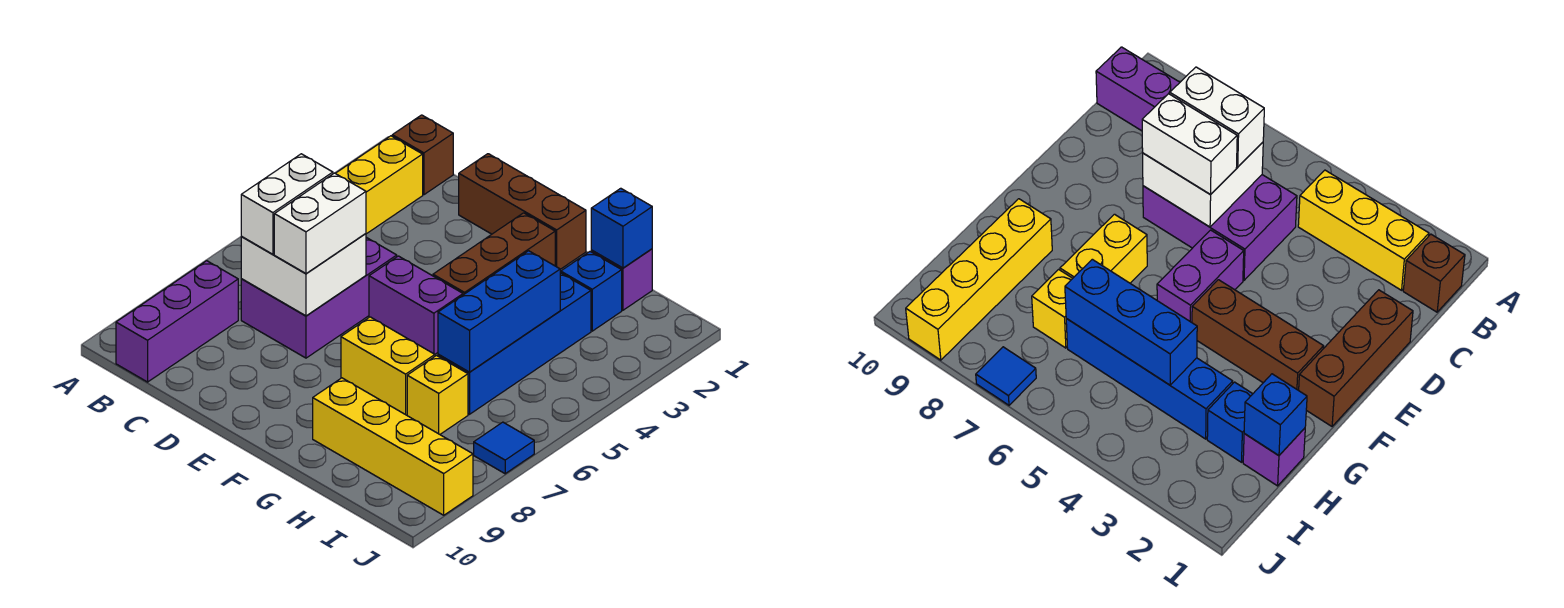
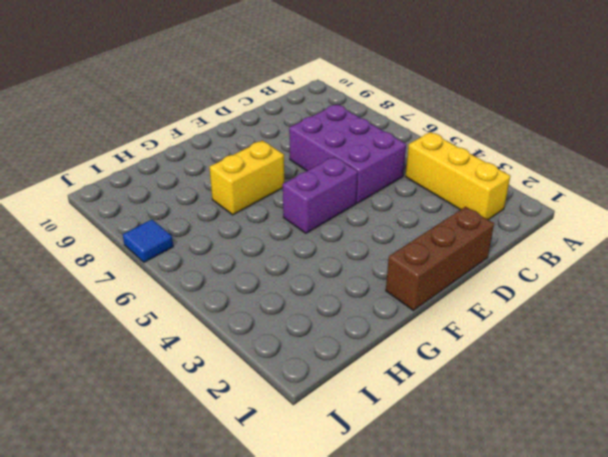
none -> brown brick B1 level 1
none -> purple brick B8:B10 level 1
none -> brown brick F2:F4 level 1

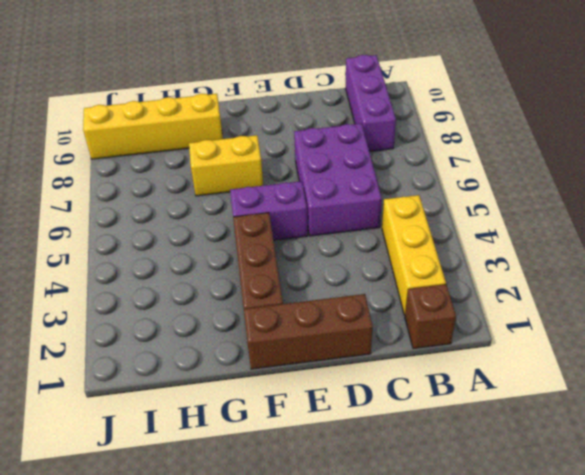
none -> purple brick H1 level 1
none -> blue brick H2 level 1
none -> blue brick H3:H6 level 1

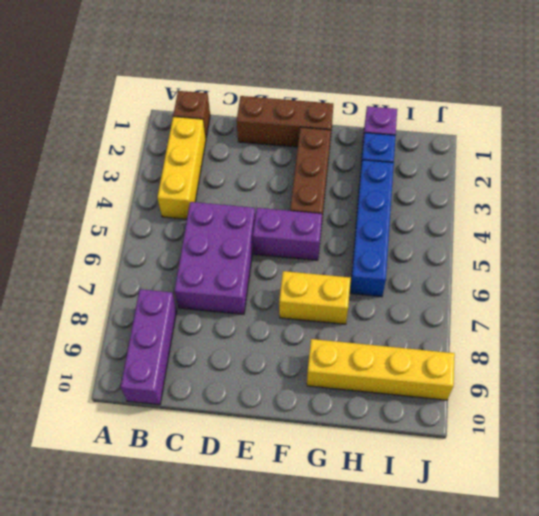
none -> yellow brick H7 level 1
none -> blue tile J7 level 1
none -> white brick C6:D7 level 2

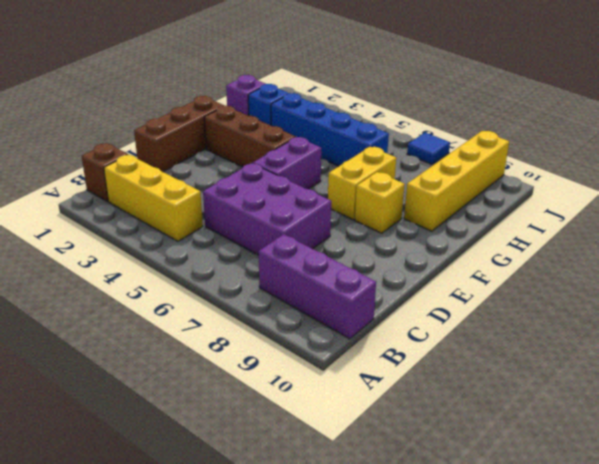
yellow brick F8 level 1 -> yellow brick H7 level 1
none -> white brick C6:D7 level 2
none -> blue brick H1 level 2
none -> blue brick H4:H6 level 2

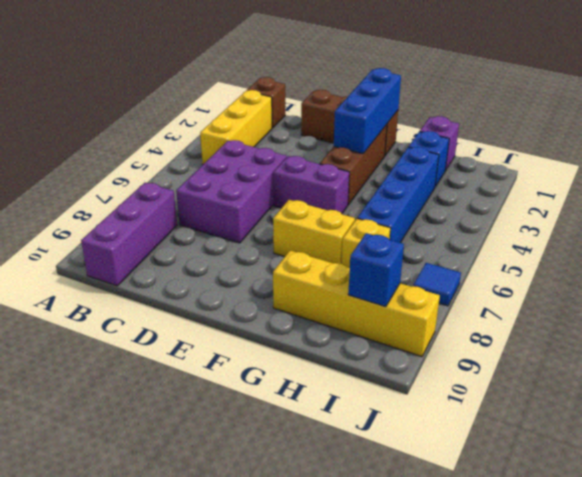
blue brick F1:F3 level 2 -> blue brick H4:H6 level 2
blue brick I9 level 2 -> blue brick H1 level 2
none -> white brick C6:D7 level 2
none -> white brick C6:C7 level 3
none -> white brick D6:D7 level 3

